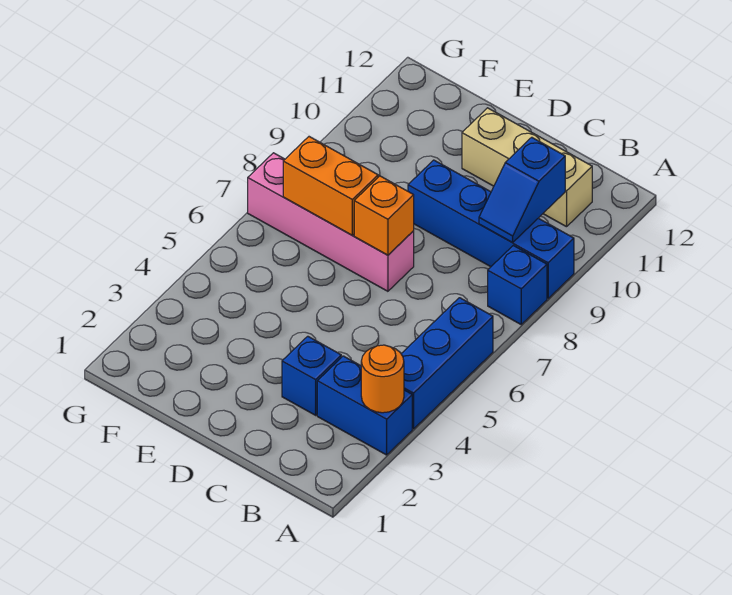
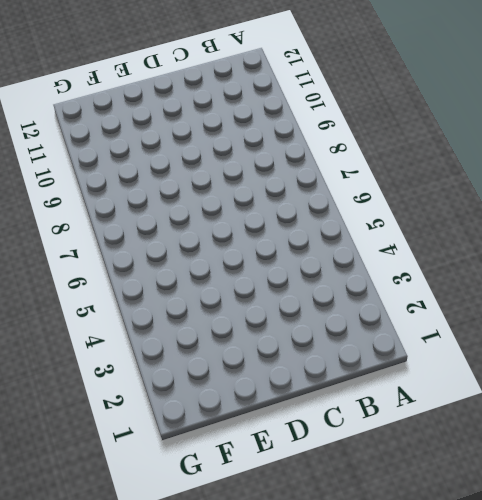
none -> blue brick A3:B3 level 1
none -> blue brick A4:A6 level 1

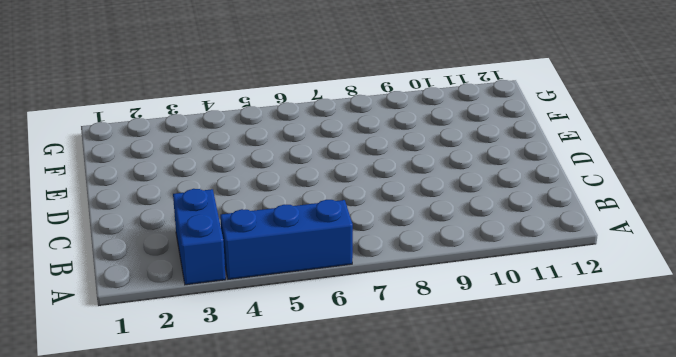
none -> blue brick A8 level 1
none -> blue brick A9:D9 level 1

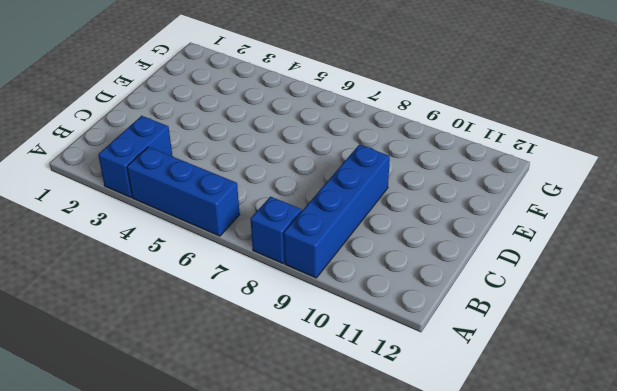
none -> tan brick B11:D11 level 1
none -> blue brick C3 level 1

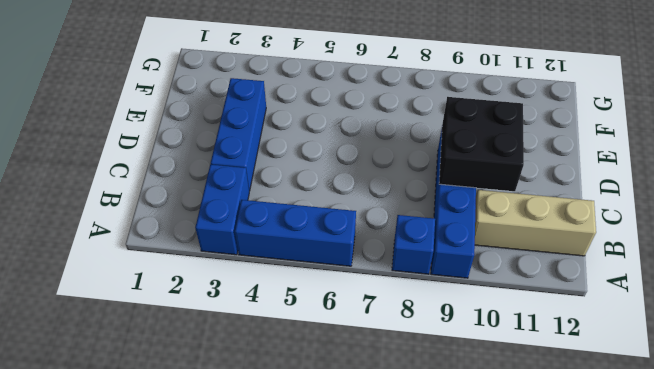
tan brick B10:B12 level 1 -> tan brick B11:D11 level 1
blue brick C3:E3 level 1 -> blue brick C3 level 1
black brick C9:D10 level 2 -> none
none -> pink brick D7:G7 level 1
none -> orange round brick A3 level 2

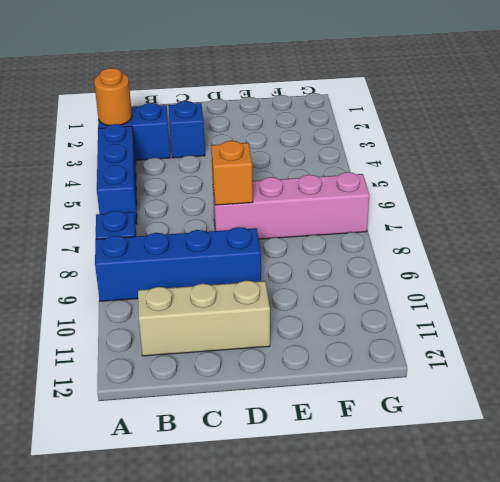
none -> blue slope B9:B10 level 2 top 10
none -> orange brick E7:F7 level 2

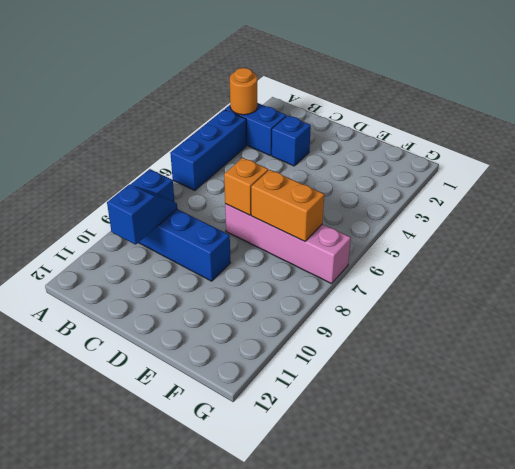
none -> tan brick B11:D11 level 1

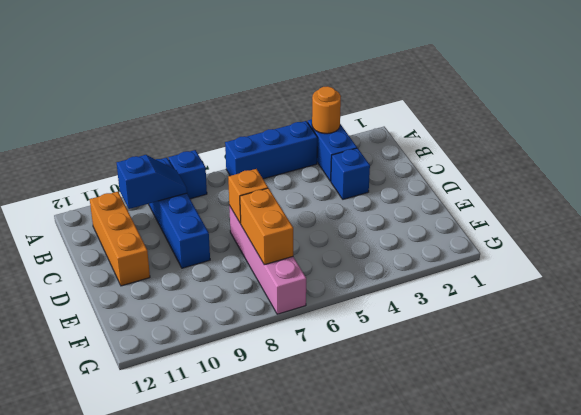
orange brick B11:D11 level 1 -> tan brick B11:D11 level 1

